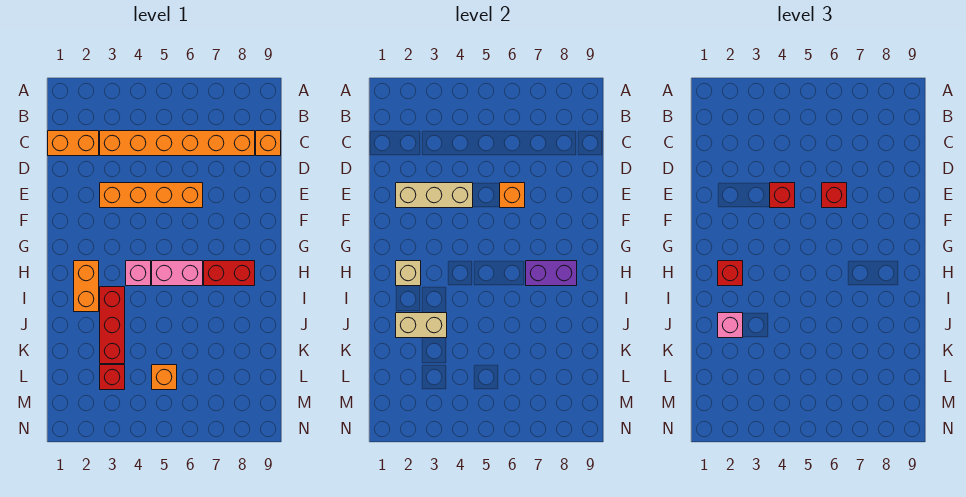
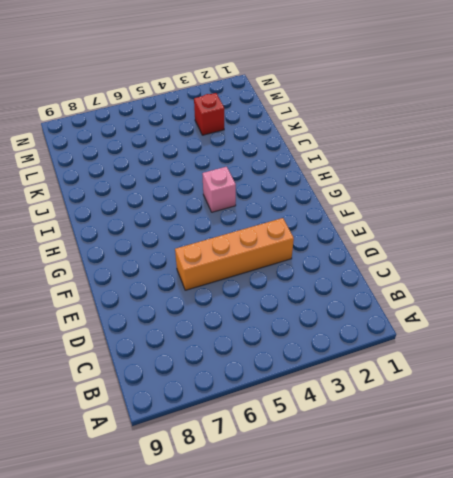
none -> orange brick C1:C2 level 1
none -> orange brick C3:C8 level 1
none -> orange brick C9 level 1

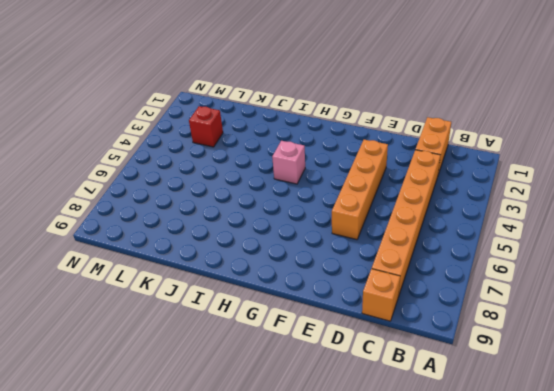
none -> orange brick H2:I2 level 1
none -> pink brick H5:H6 level 1
none -> red brick H7:H8 level 1

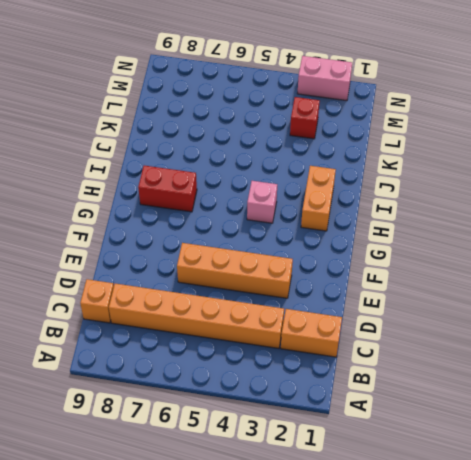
pink brick N2:N3 level 1 -> pink brick H5:H6 level 1
none -> red brick I3:K3 level 1
none -> orange brick L5 level 1
none -> tan brick E2:E4 level 2

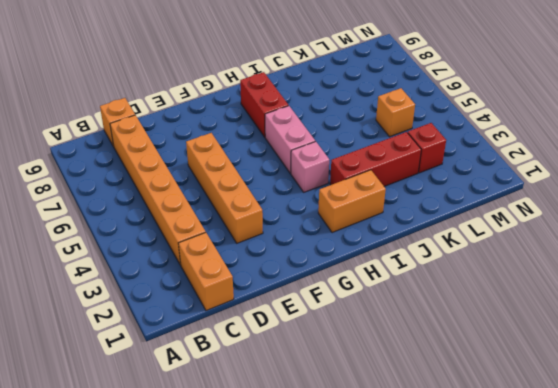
none -> tan brick E2:E4 level 2
none -> orange brick E6 level 2
none -> tan brick H2 level 2

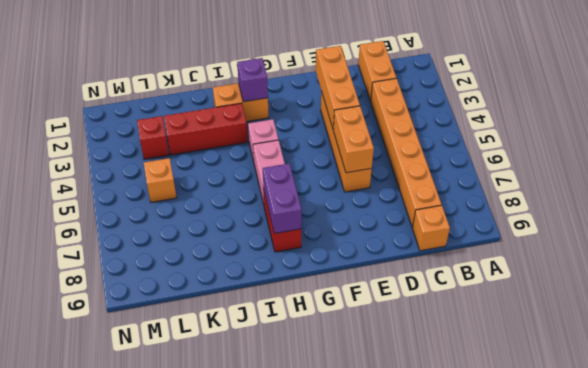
orange brick E2:E4 level 2 -> tan brick E2:E4 level 2
orange brick E5:E6 level 2 -> orange brick E6 level 2
purple brick H2 level 2 -> tan brick H2 level 2
none -> tan brick J2:J3 level 2
none -> red brick E4 level 3
none -> red brick E6 level 3

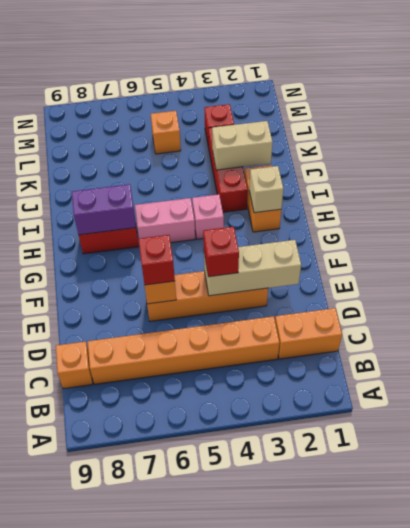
none -> red brick H2 level 3
none -> pink brick J2 level 3

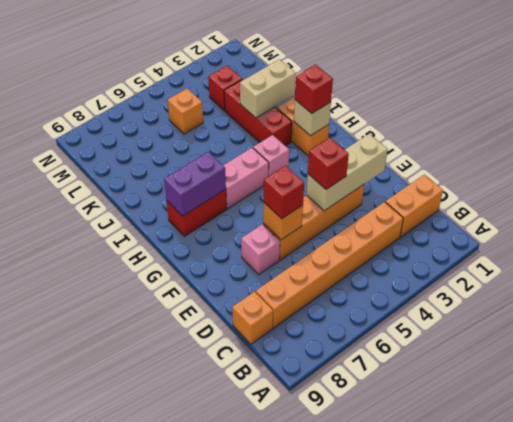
pink brick E7 level 1 -> pink brick J2 level 3

